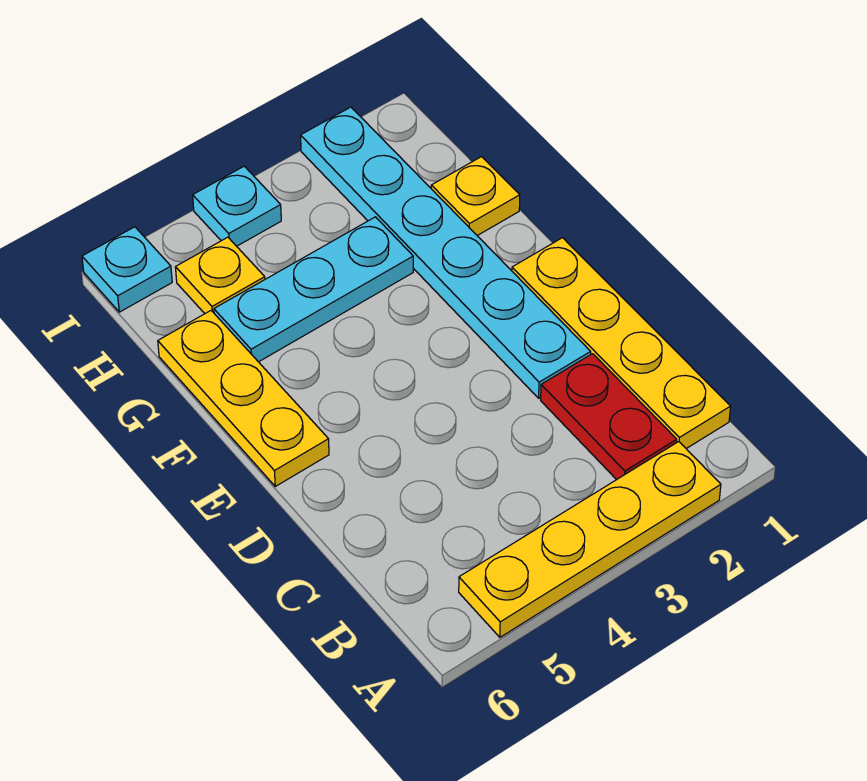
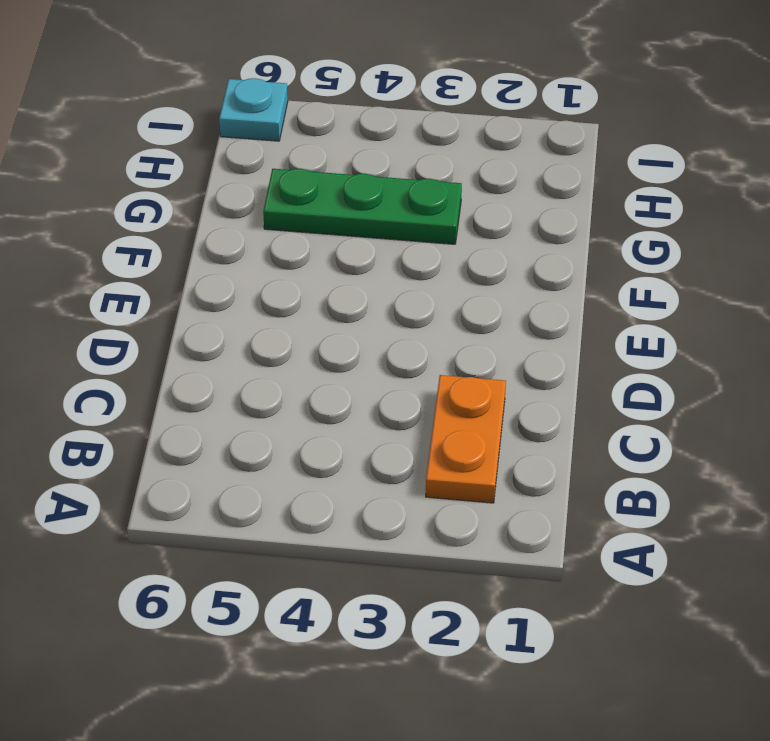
orange plate B2:C2 level 1 -> red plate B2:C2 level 1
green plate G3:G5 level 1 -> cyan plate G3:G5 level 1
none -> yellow plate A2:A5 level 1
none -> yellow plate B1:E1 level 1

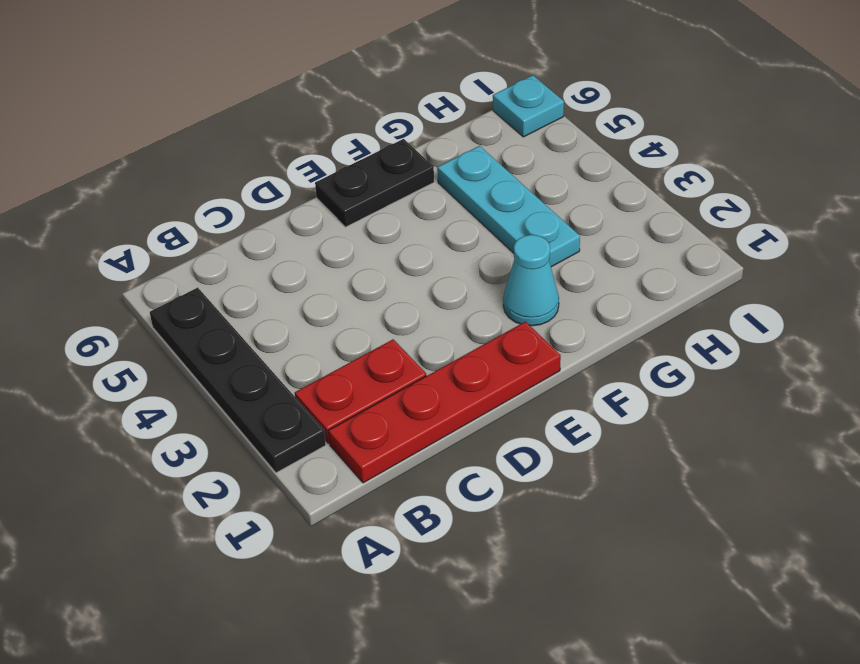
black plate A2:A5 level 1 -> yellow plate A2:A5 level 1
red plate B1:E1 level 1 -> yellow plate B1:E1 level 1
black plate E6:F6 level 1 -> yellow plate E6:G6 level 1
cyan cone F2 level 1 -> cyan plate D2:I2 level 1
none -> yellow plate G1 level 1
none -> yellow plate H5 level 1

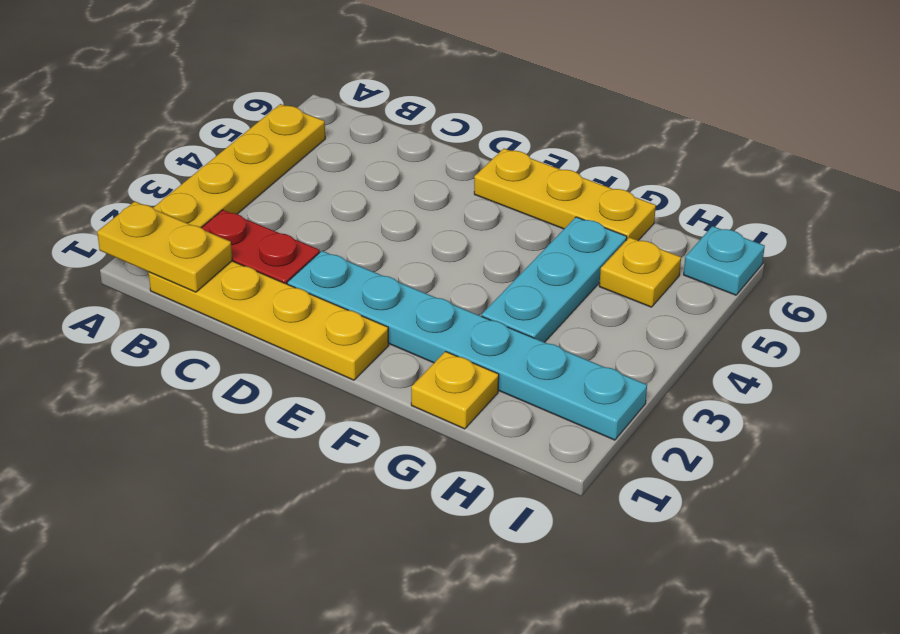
yellow plate A1:B1 level 2 -> none
none -> cyan plate I4 level 1

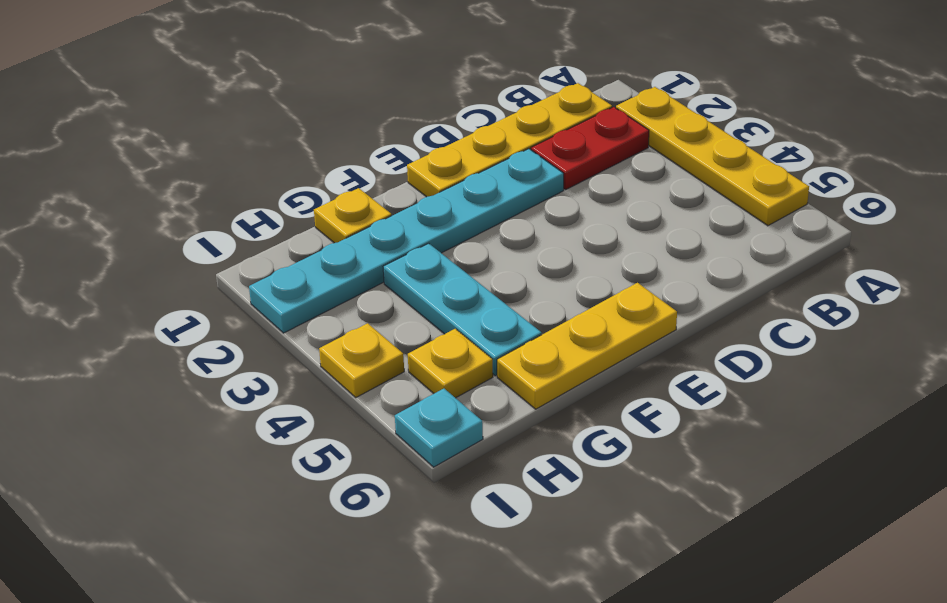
yellow plate I4 level 1 -> cyan plate I4 level 1

